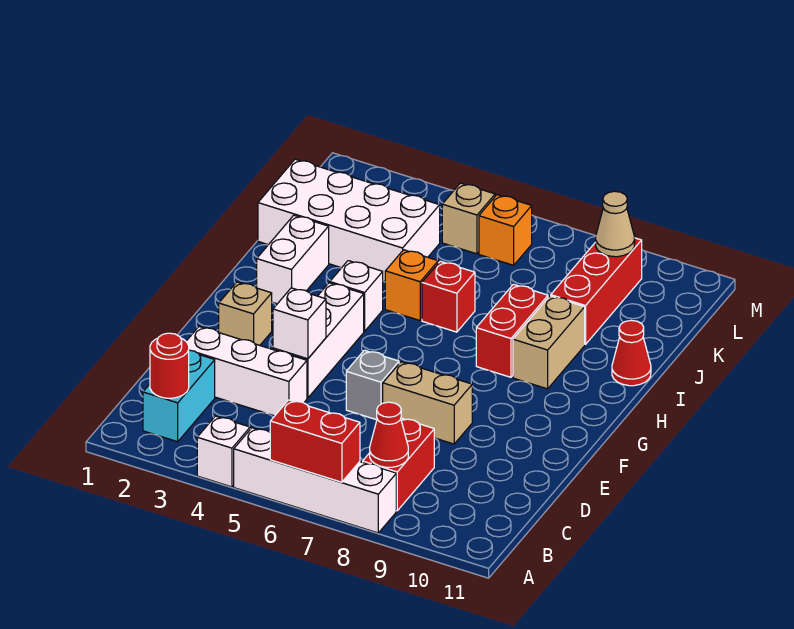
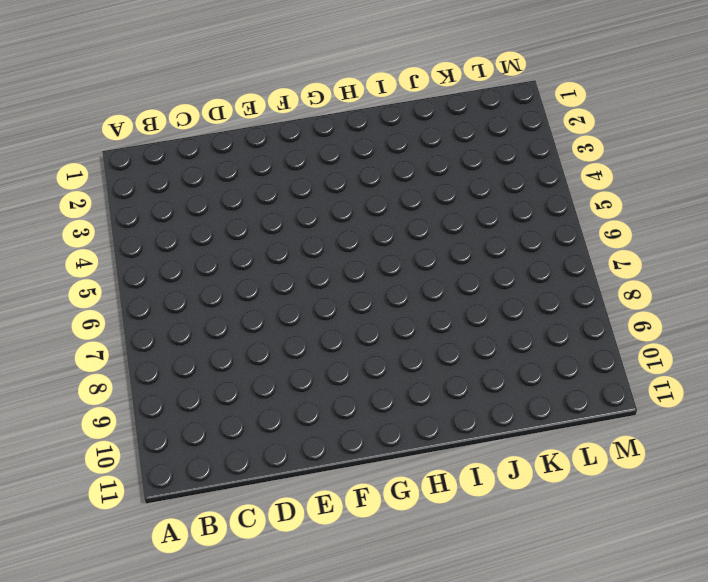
none -> white brick A4 level 1
none -> white brick A5:A8 level 1
none -> cyan brick B2:C2 level 1

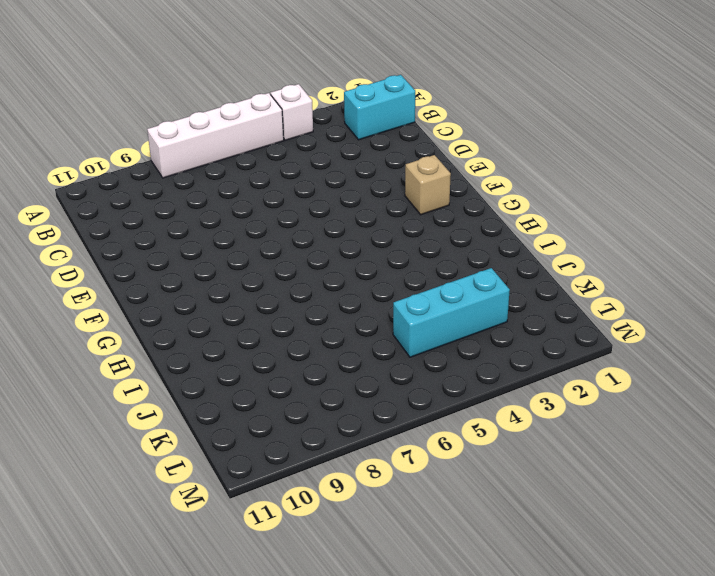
cyan brick B1:B2 level 1 -> cyan brick B2:C2 level 1
cyan brick K3:K5 level 1 -> white brick J1:K4 level 1
none -> red brick B8:C8 level 1
none -> white brick D2:D4 level 1
none -> white brick E4:G4 level 1

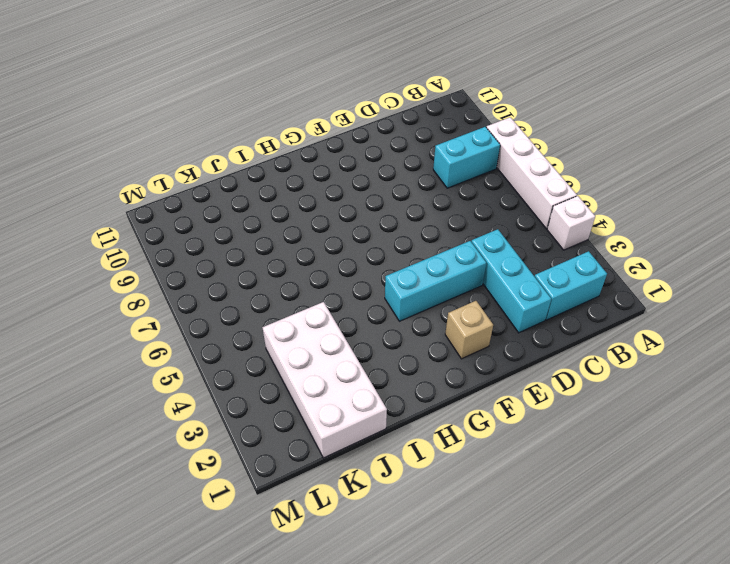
cyan brick B8:C8 level 1 -> red brick B8:C8 level 1
cyan brick D2:D4 level 1 -> white brick D2:D4 level 1
cyan brick E4:G4 level 1 -> white brick E4:G4 level 1
none -> grey brick E6 level 1
none -> tan brick E7:E8 level 1
none -> white brick H2:I2 level 1

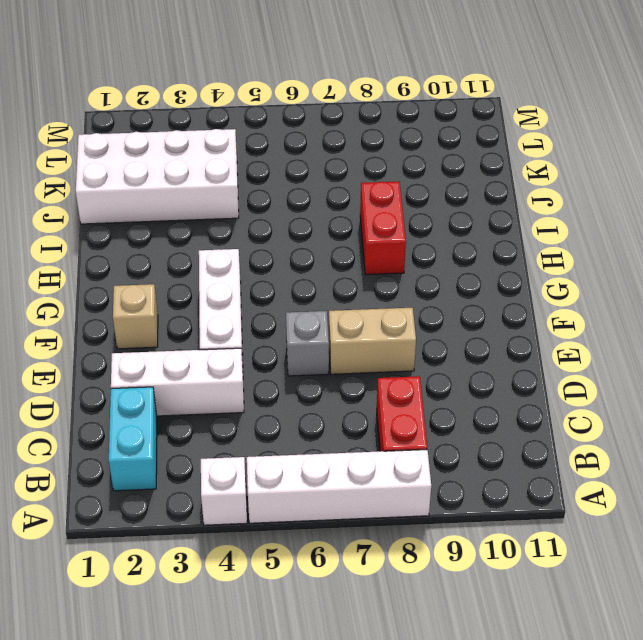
none -> white brick H2:I2 level 1
none -> white brick H4 level 1
none -> tan brick H9:I9 level 1

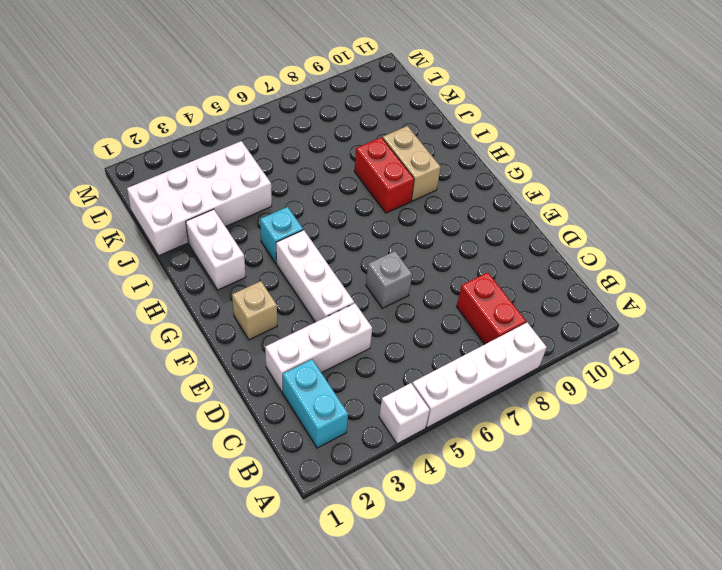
cyan brick H4 level 1 -> white brick H4 level 1
none -> tan brick E7:E8 level 1
none -> orange brick I5 level 1
none -> red brick I6 level 1

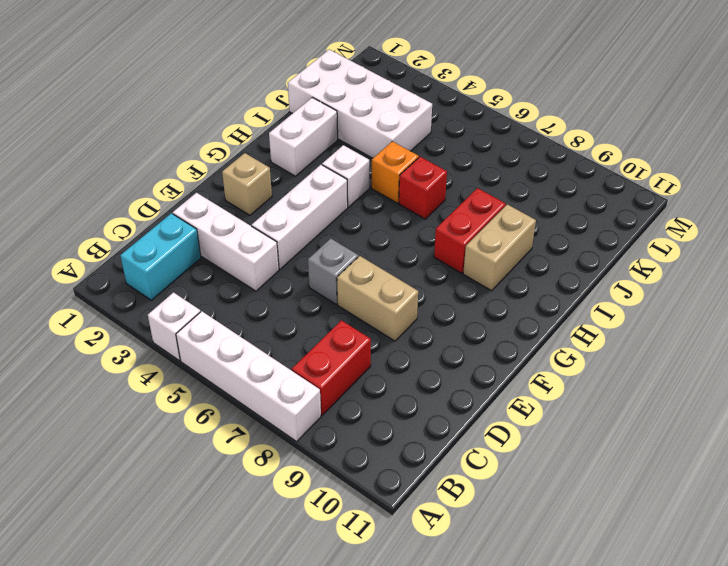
none -> red cone I11 level 1
none -> red brick J9:L9 level 1
none -> tan brick L5 level 1

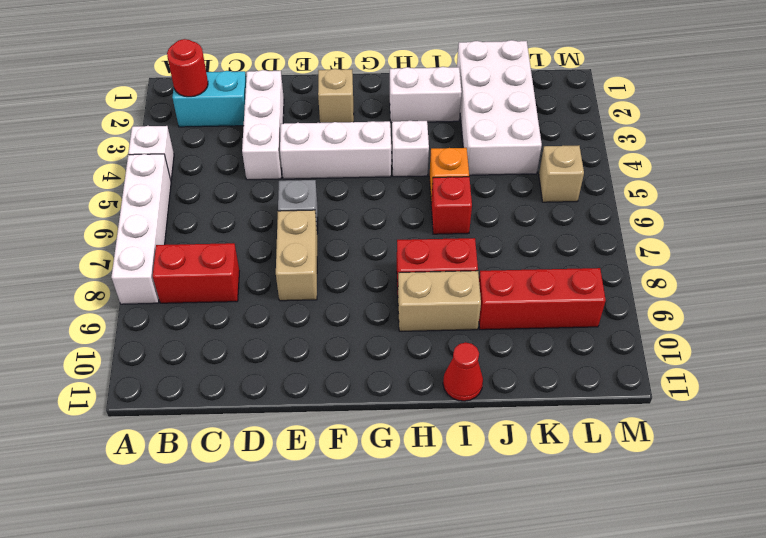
none -> orange brick L6 level 1
none -> red brick A6:A7 level 2
none -> red cone B8 level 2

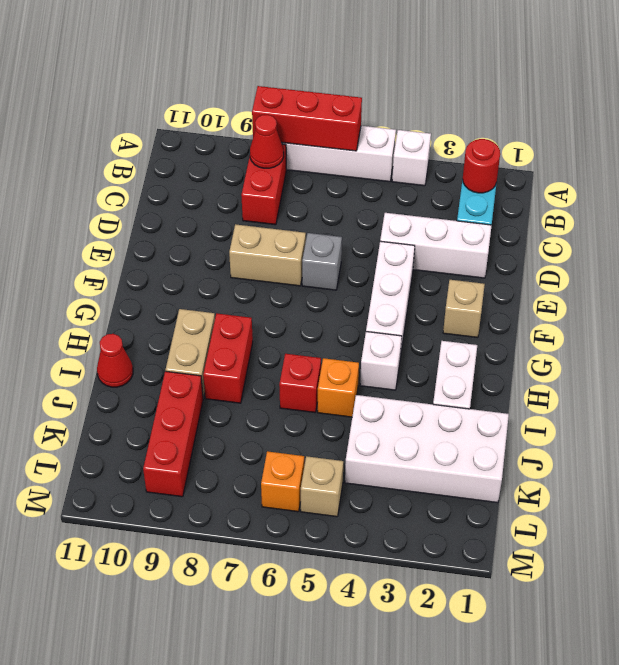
red brick A6:A8 level 2 -> red brick A6:A7 level 2
none -> white brick E4 level 2
none -> tan cone L9 level 2

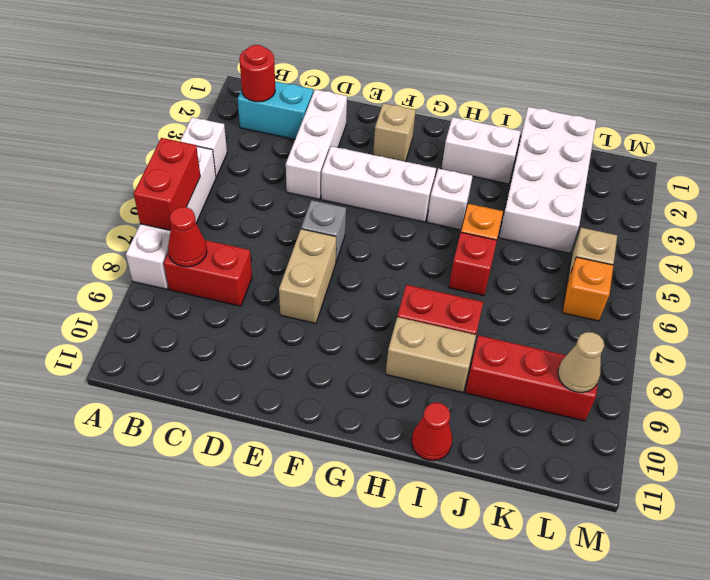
none -> white brick E4 level 2

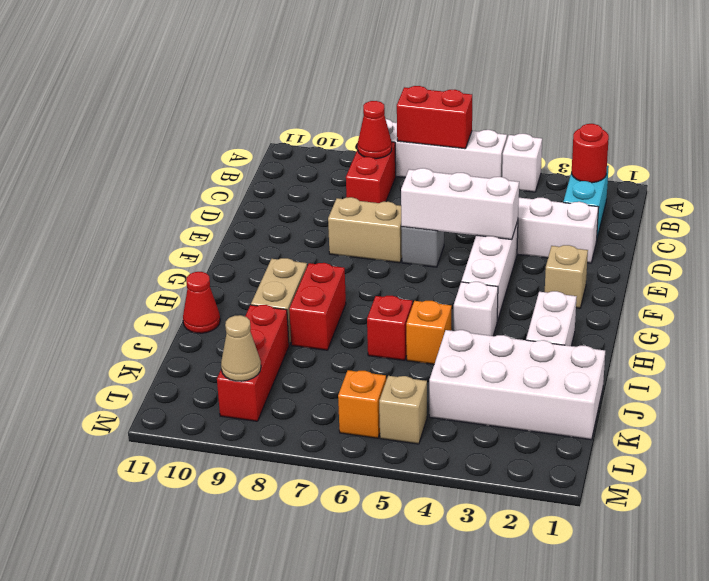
white brick E4:E6 level 2 -> white brick E4 level 2

